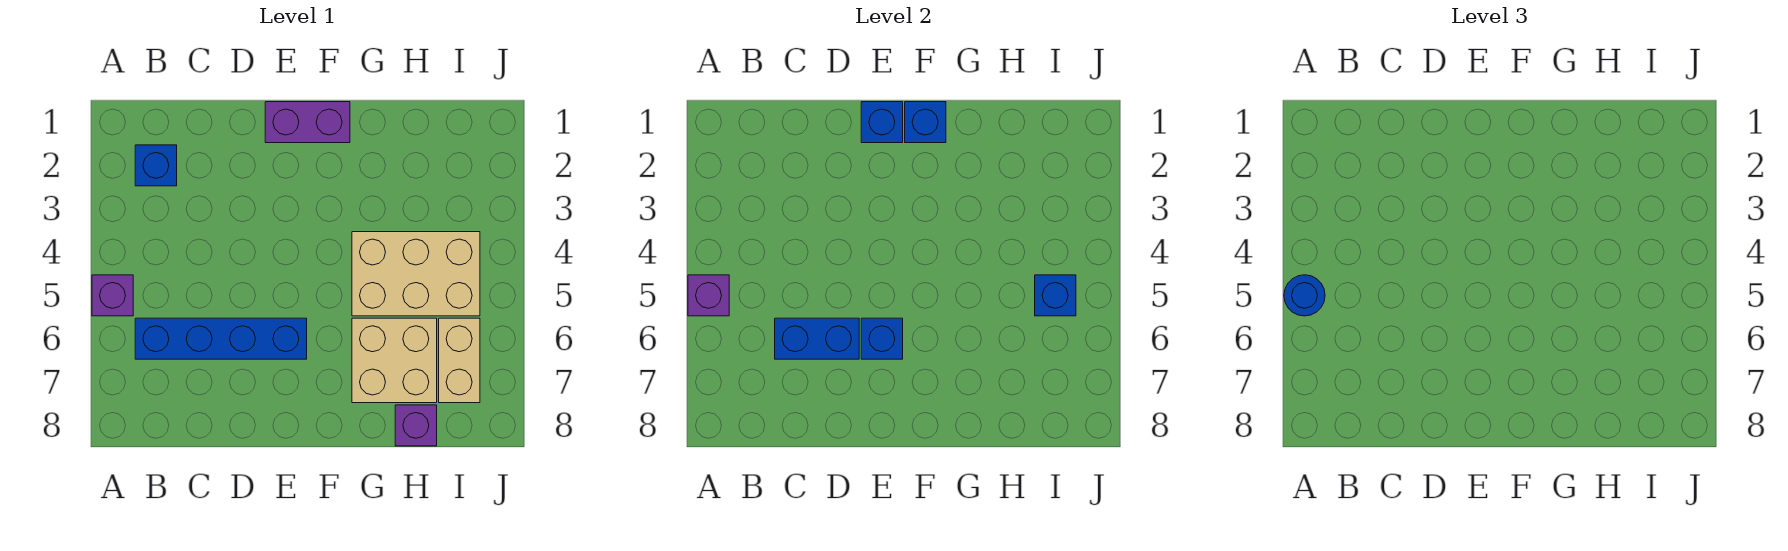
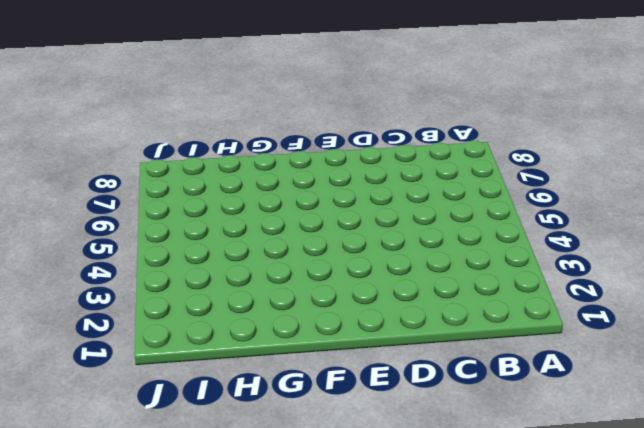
none -> purple brick A5 level 1
none -> blue brick B2 level 1
none -> blue brick B6:E6 level 1

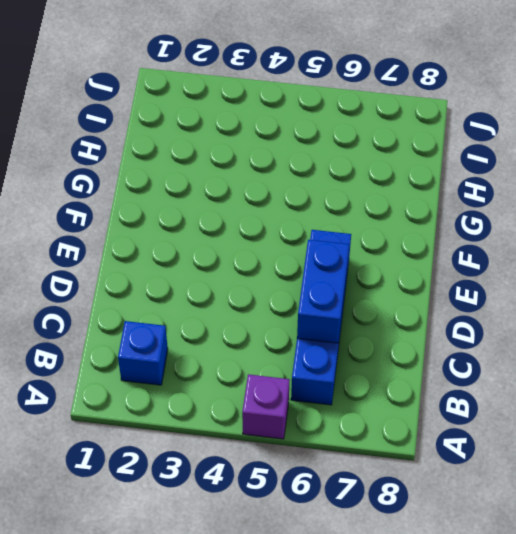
none -> purple brick E1:F1 level 1
none -> tan brick G4:I5 level 1
none -> tan brick G6:H7 level 1

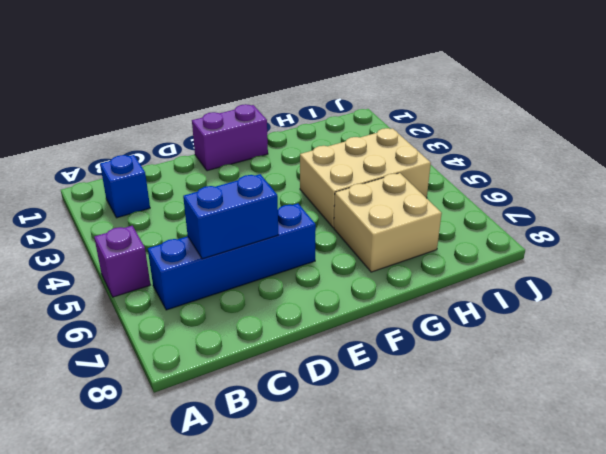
none -> purple brick H8 level 1
none -> tan brick I6:I7 level 1
none -> purple brick A5 level 2

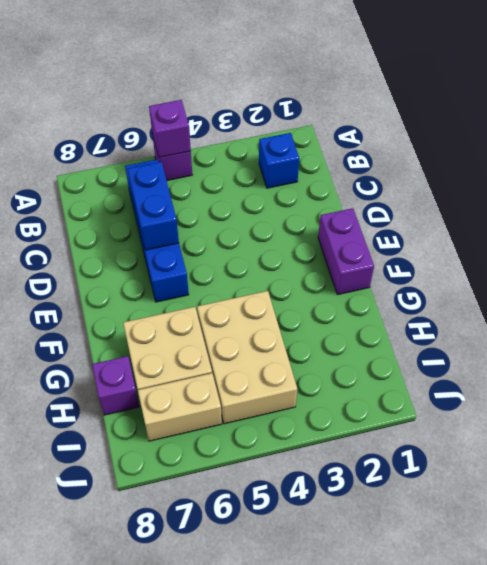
none -> blue brick E1 level 2
none -> blue brick E6 level 2
none -> blue brick F1 level 2

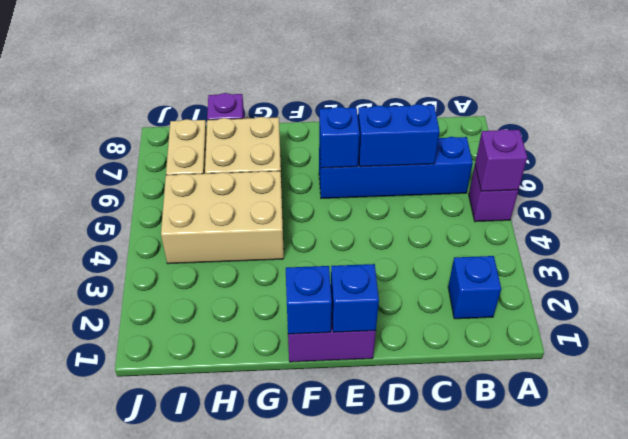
none -> blue brick I5 level 2
none -> blue round brick A5 level 3

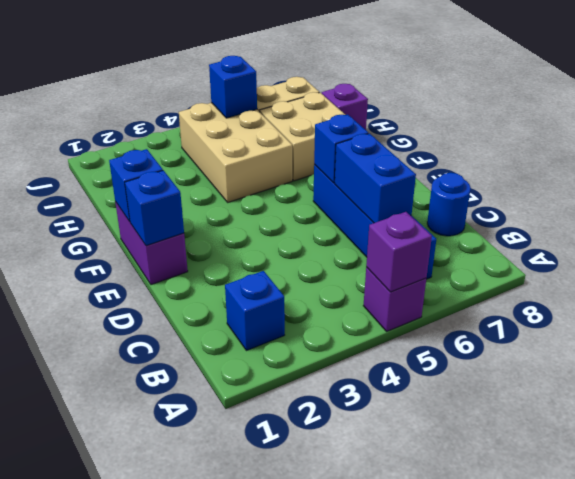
blue round brick C8 level 1 -> blue round brick A5 level 3

